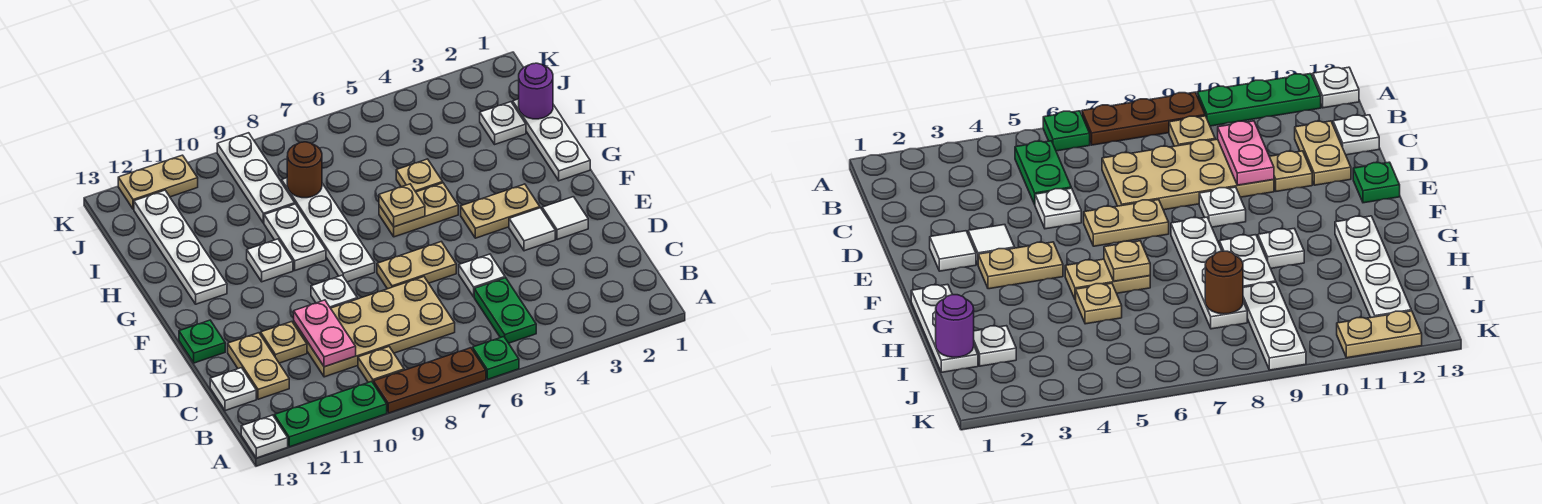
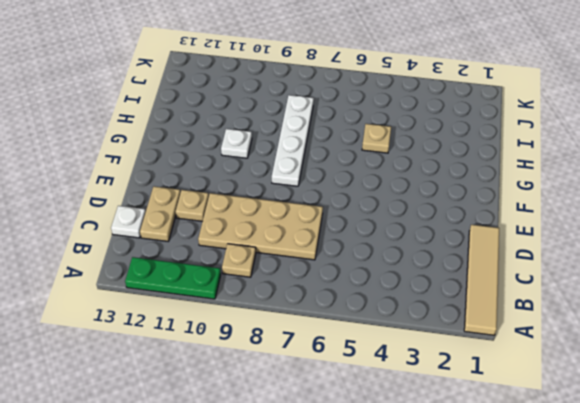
tan tile A1:D1 level 1 -> none
none -> green plate A6 level 1
none -> brown plate A7:A9 level 1
none -> white plate A13 level 1
none -> green plate B5:C5 level 1

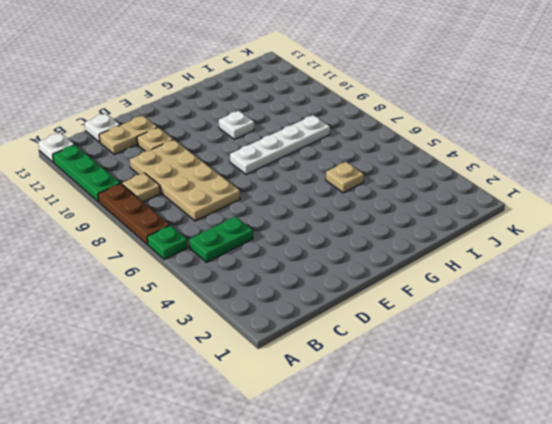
none -> white plate D5 level 1
none -> white tile E2 level 1
none -> white tile E3 level 1
none -> tan plate E6:E7 level 1

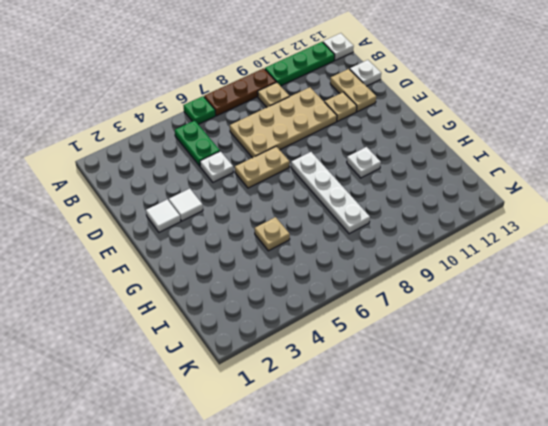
none -> white plate E9 level 1
none -> green plate E13 level 1
none -> tan plate F3:F4 level 1
none -> white plate G1:I1 level 1

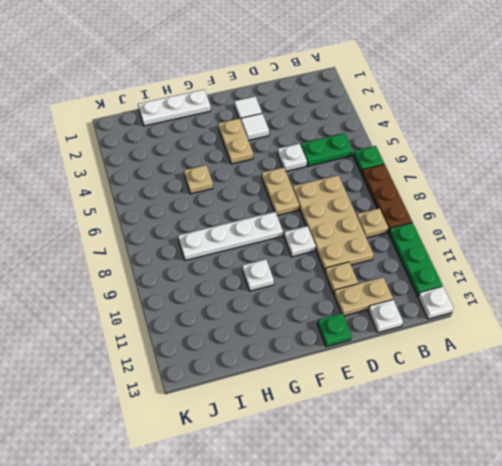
none -> tan plate G5:G6 level 1
none -> white plate G9:H9 level 1
none -> white plate G12:J12 level 1
none -> white plate I2 level 1

